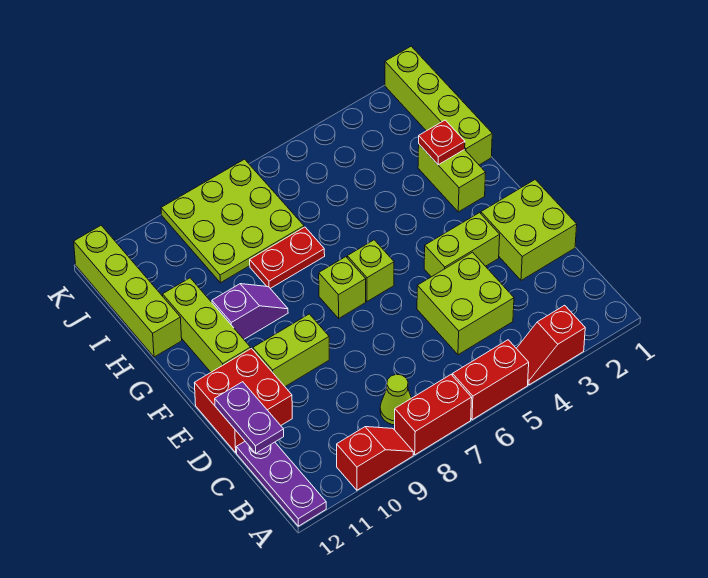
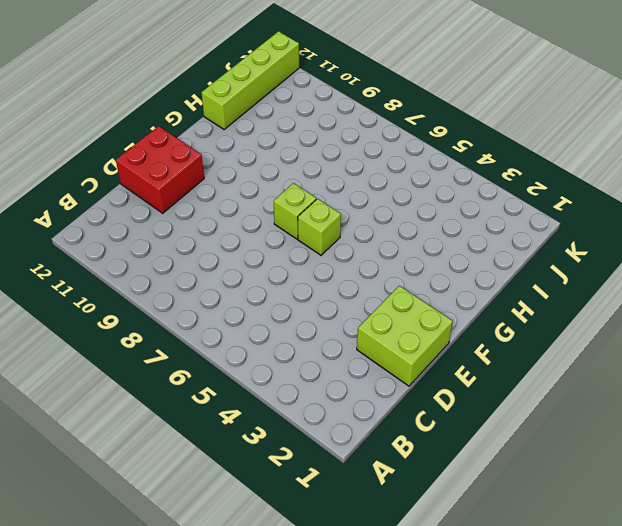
none -> red slope A3:A4 level 1 top 3
none -> red brick A5:A6 level 1
none -> red brick A7:A8 level 1

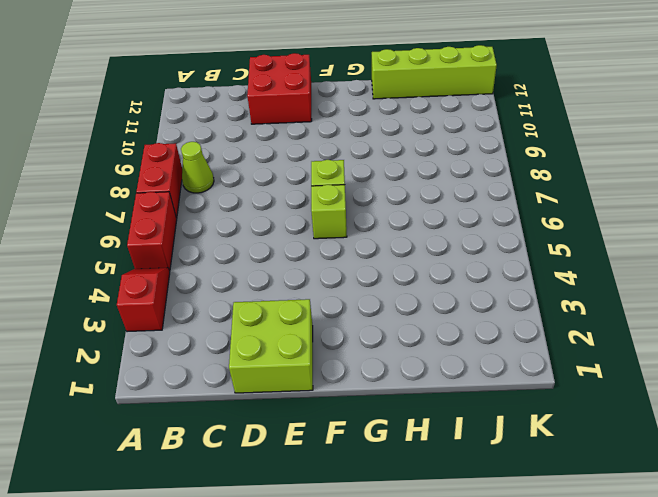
none -> red slope A9:A10 level 1 top 10
none -> purple plate A12:C12 level 1
none -> lime brick C4:D5 level 1

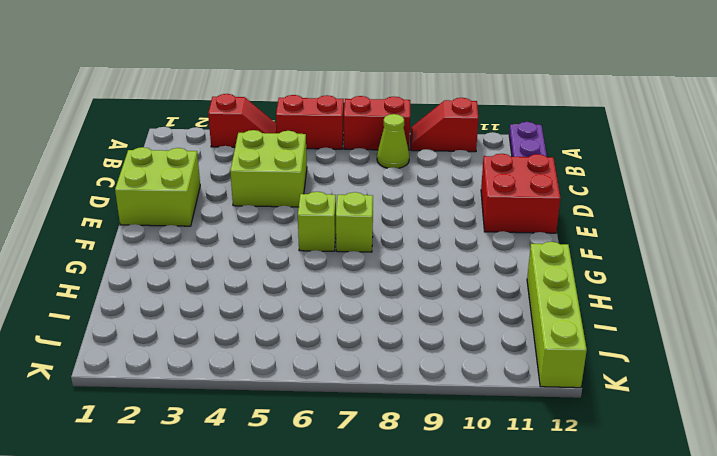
none -> lime brick E3:E4 level 1
none -> lime brick E9:E10 level 1
none -> lime brick F11:H11 level 1

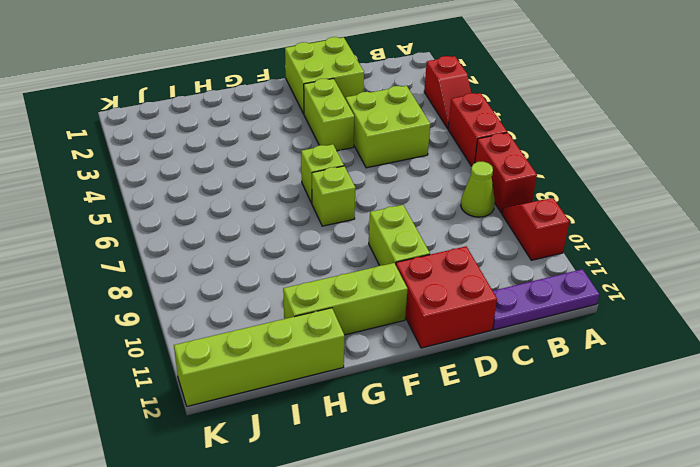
none -> lime brick G2:H2 level 1
none -> purple slope G9:G10 level 1 top 10
none -> lime brick H1:K1 level 1

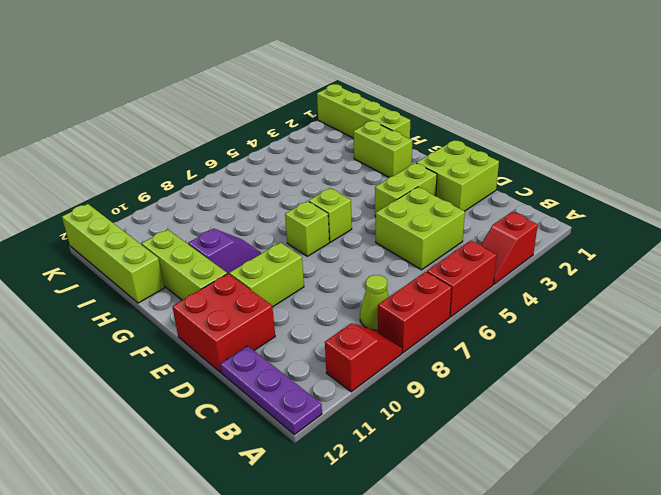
none -> red plate H7:H8 level 1
none -> lime plate I7:K9 level 1
none -> purple plate C12:D12 level 2

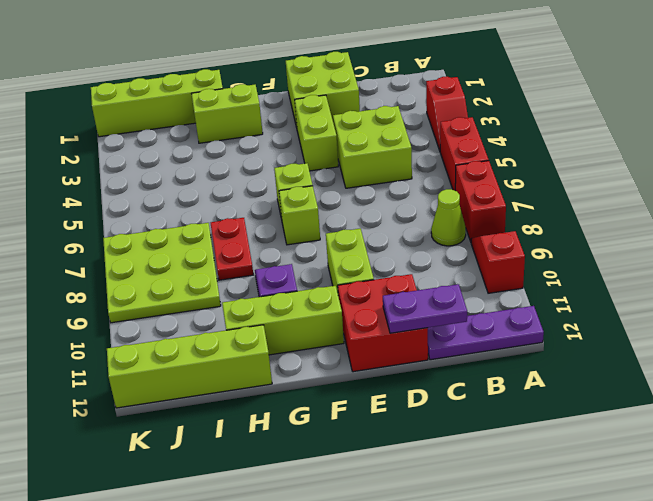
none -> red plate H2 level 2

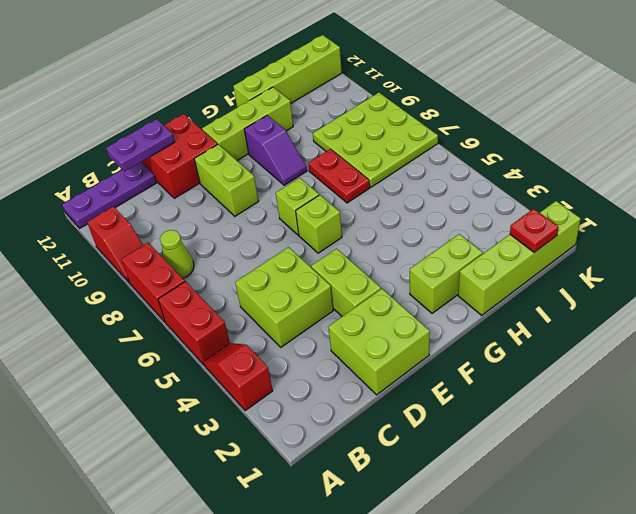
red plate J1 level 2 -> red plate H2 level 2

